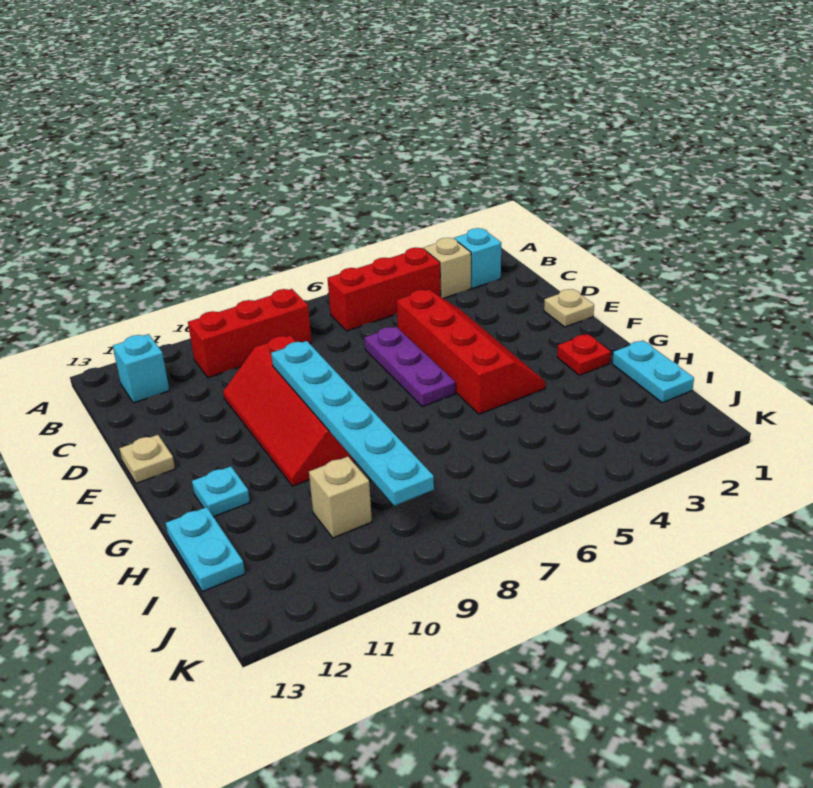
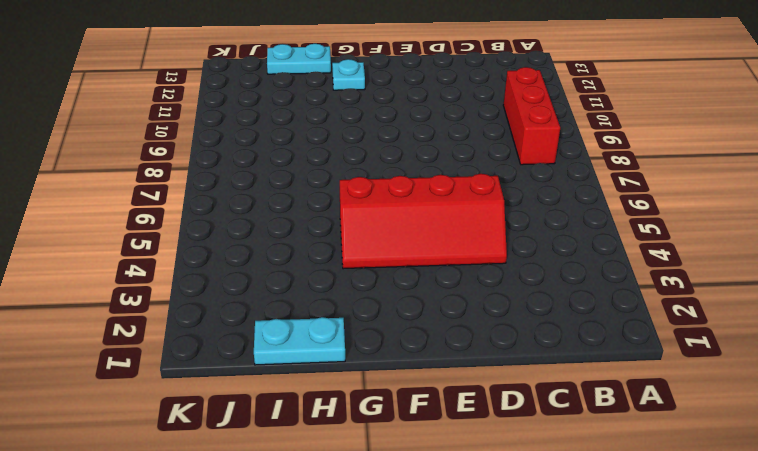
none -> cyan brick B2 level 1
none -> tan brick B3 level 1
none -> red brick B4:B6 level 1

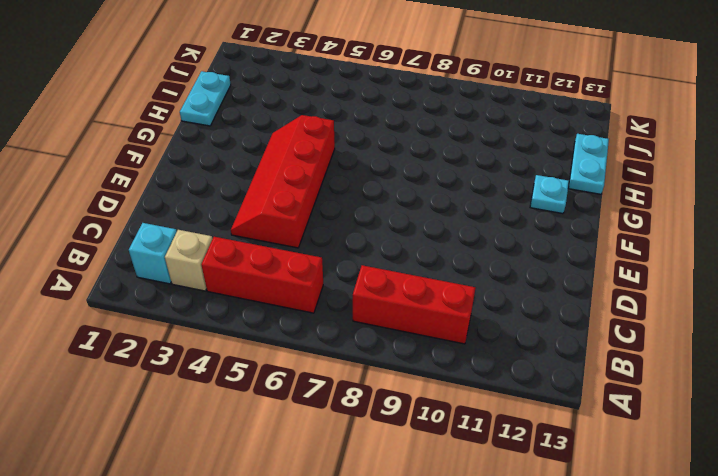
none -> cyan brick B12 level 1
none -> purple plate D6:F6 level 1
none -> red slope D9:G10 level 1 top 9

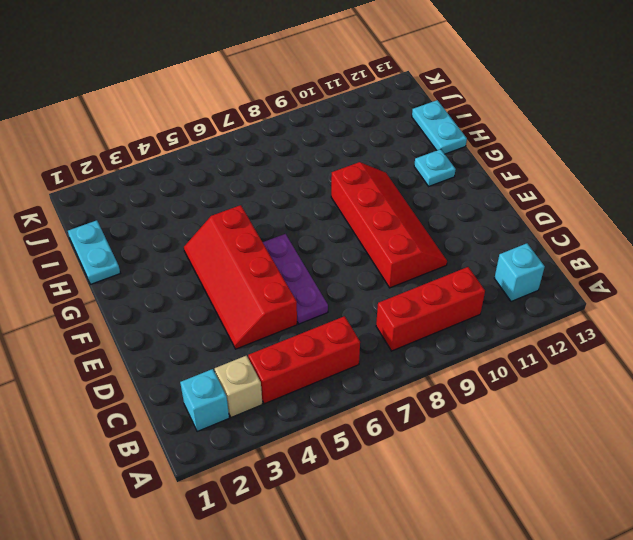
none -> tan plate E1 level 1
none -> tan plate E13 level 1
none -> red plate G2 level 1

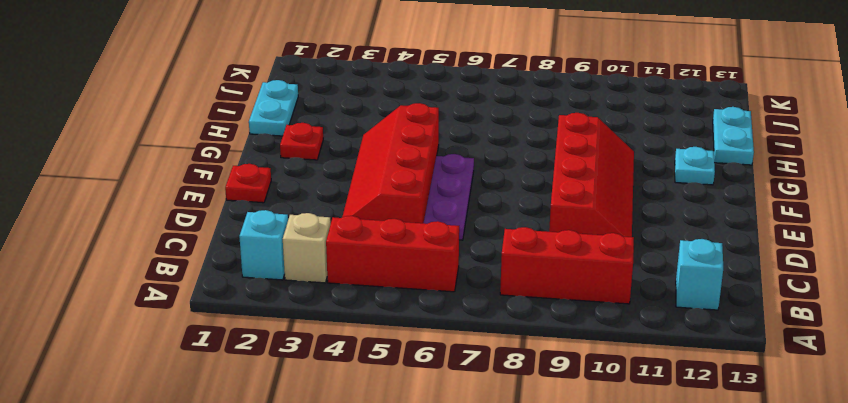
red plate E1 level 1 -> tan plate E1 level 1
none -> tan plate E13 level 1
none -> tan brick I10 level 1
none -> cyan plate E9:J9 level 2

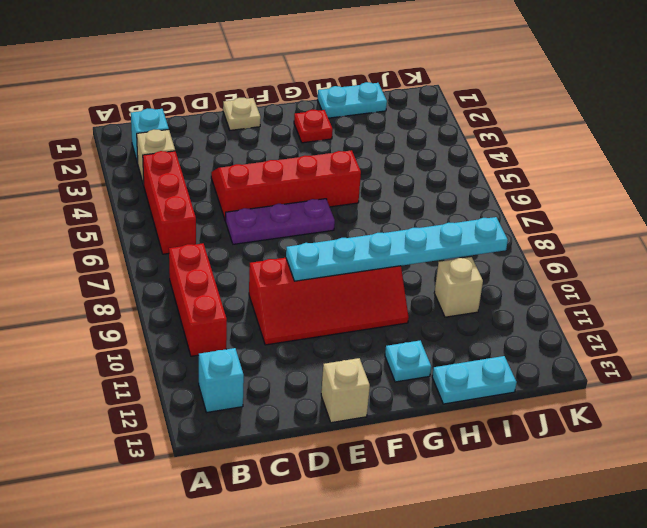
tan brick E13 level 1 -> tan plate E13 level 1

